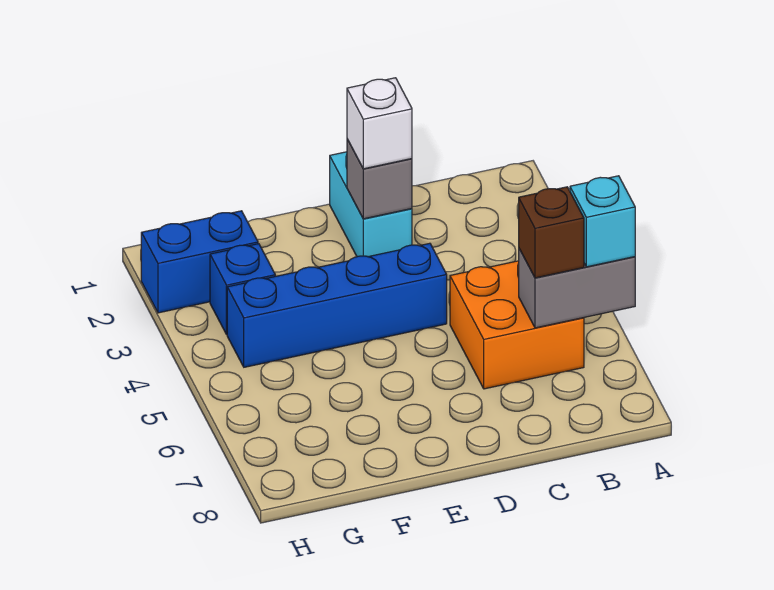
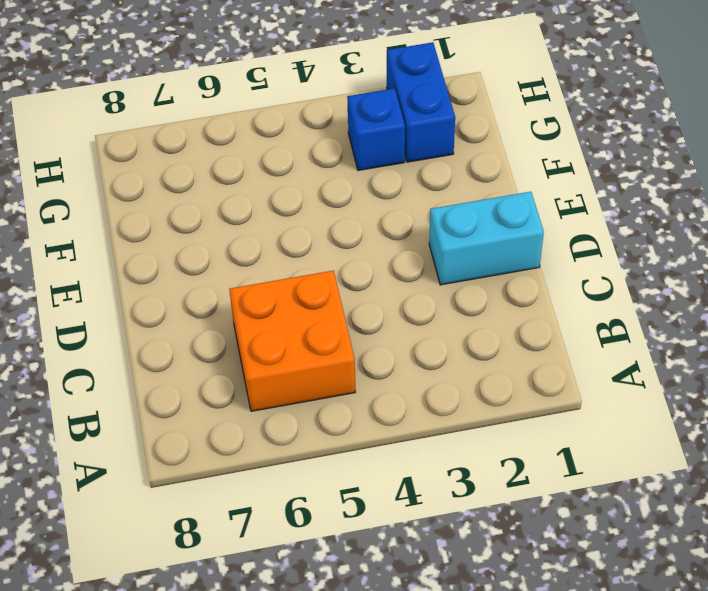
none -> blue brick D4:G4 level 1
none -> grey brick A6:B6 level 2

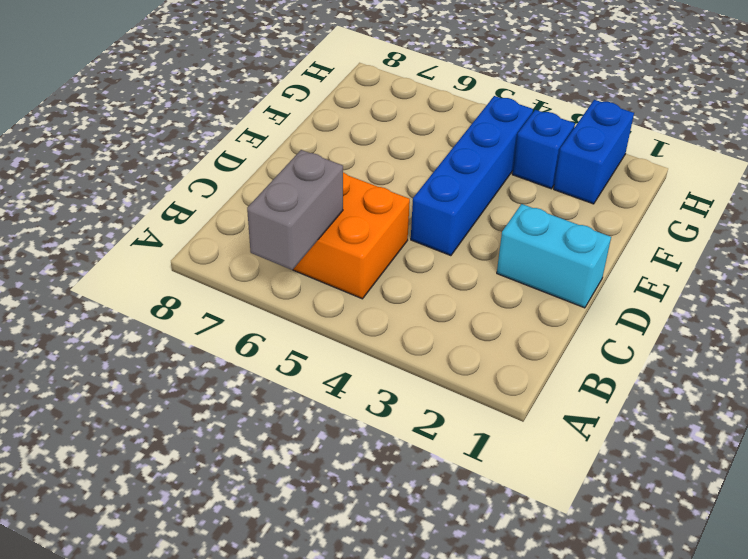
none -> grey brick D2 level 2
none -> cyan brick A6 level 3

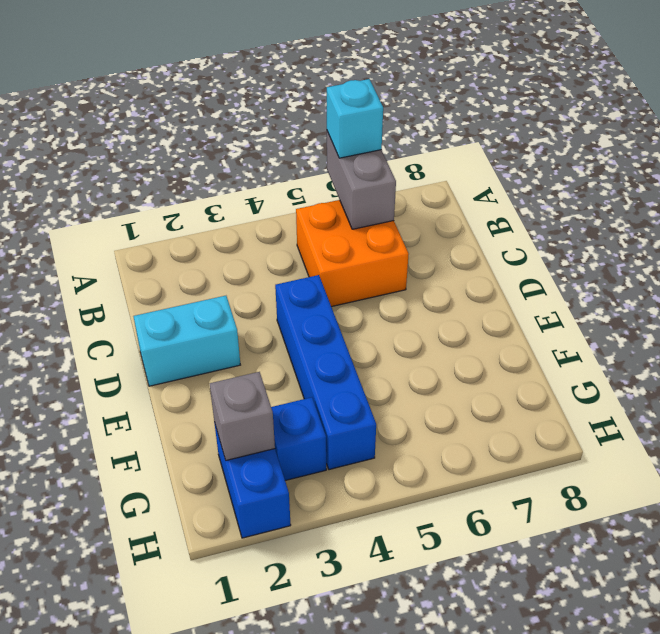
grey brick G2 level 2 -> grey brick D2 level 2
none -> brown brick B6 level 3
none -> white brick D2 level 3

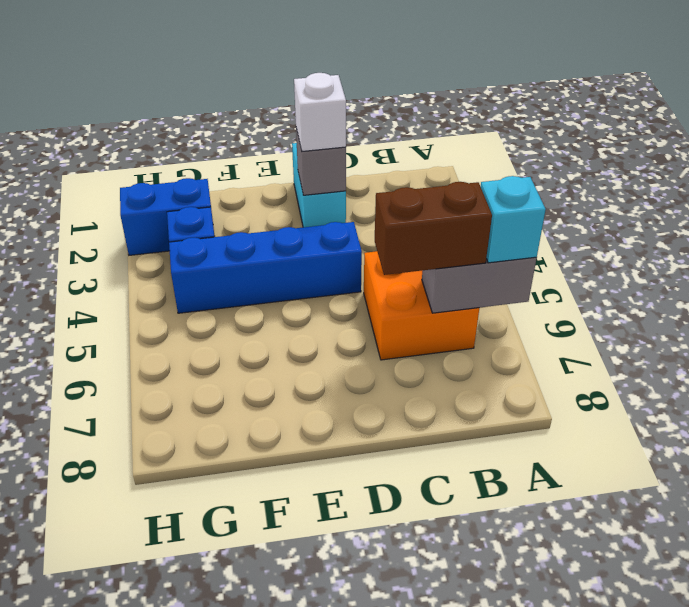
brown brick B6:C6 level 3 -> brown brick B6 level 3

